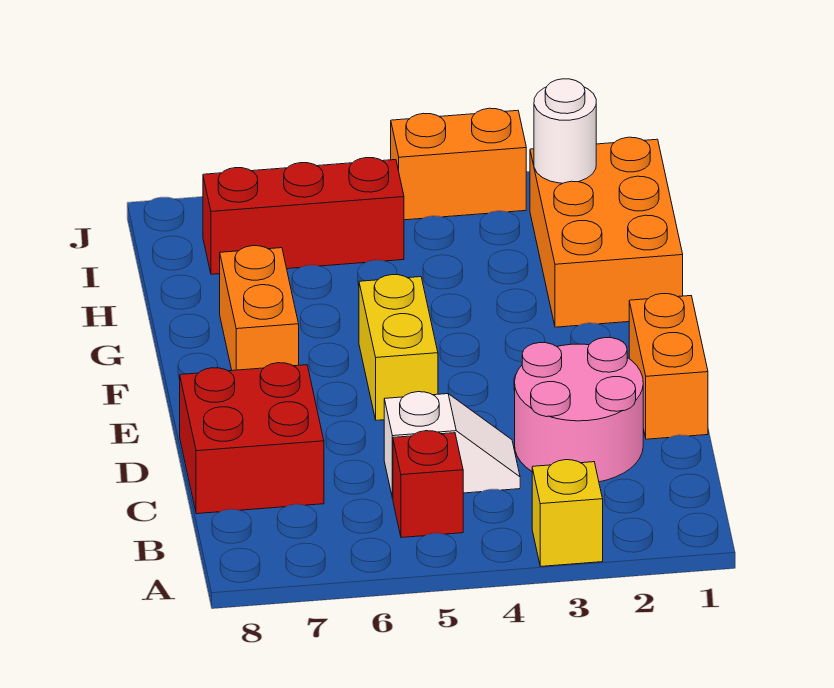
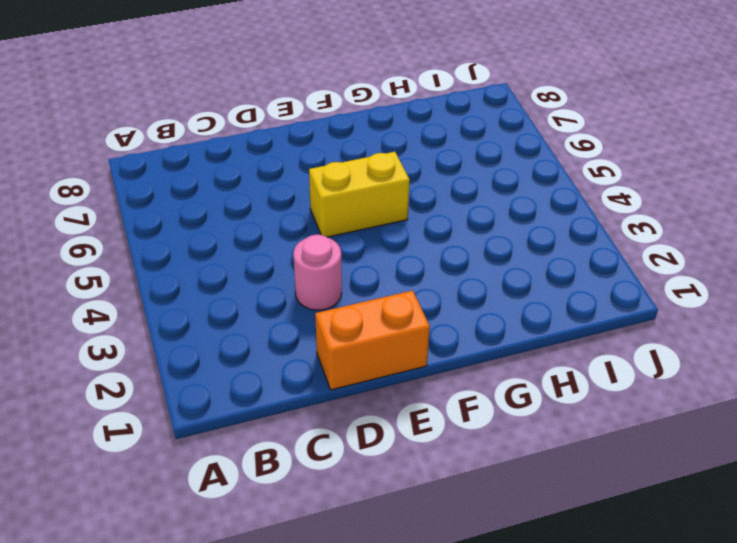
pink round brick D3 level 1 -> pink round brick C2:D3 level 1
none -> yellow brick A3 level 1
none -> red brick B5 level 1
none -> white slope C4:C5 level 1 top 5

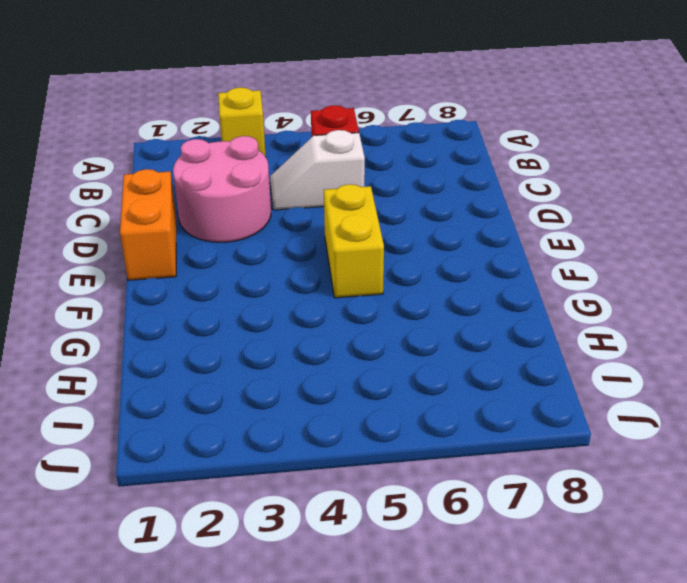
none -> red brick C7:D8 level 1
none -> orange brick F7:G7 level 1
none -> orange brick G1:I2 level 1

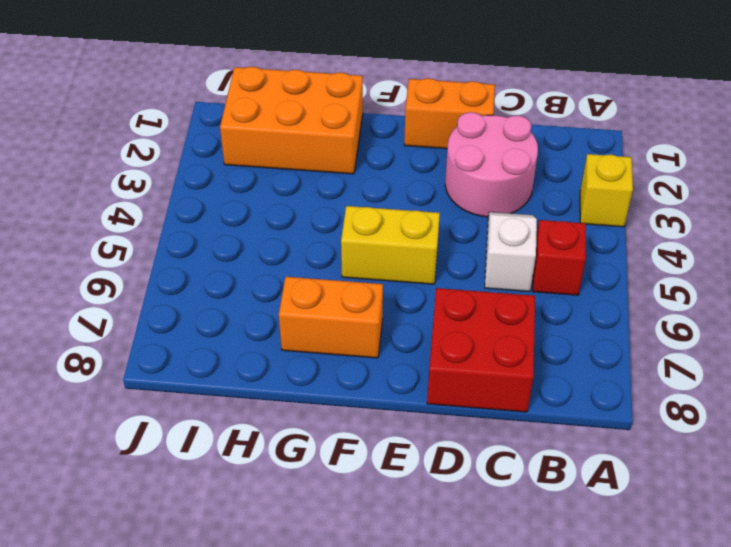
none -> red brick I5:I7 level 1
none -> orange brick J3:J4 level 1
none -> white round brick I2 level 2

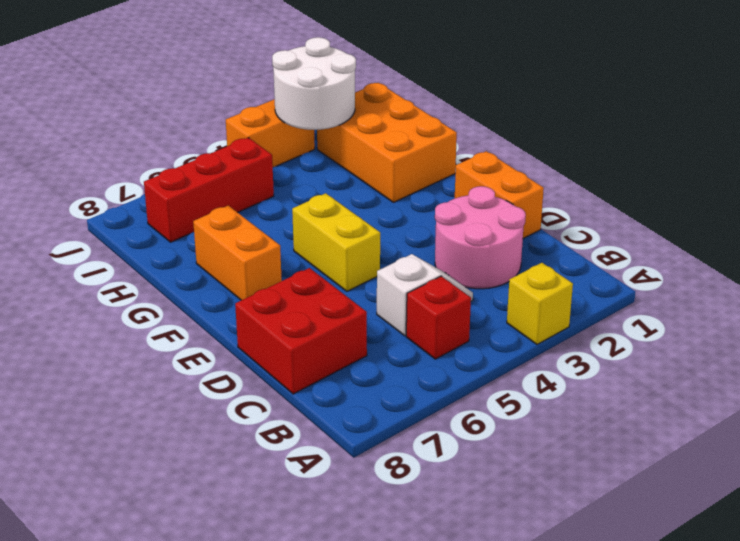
white round brick I2:J3 level 2 -> white round brick I2 level 2

